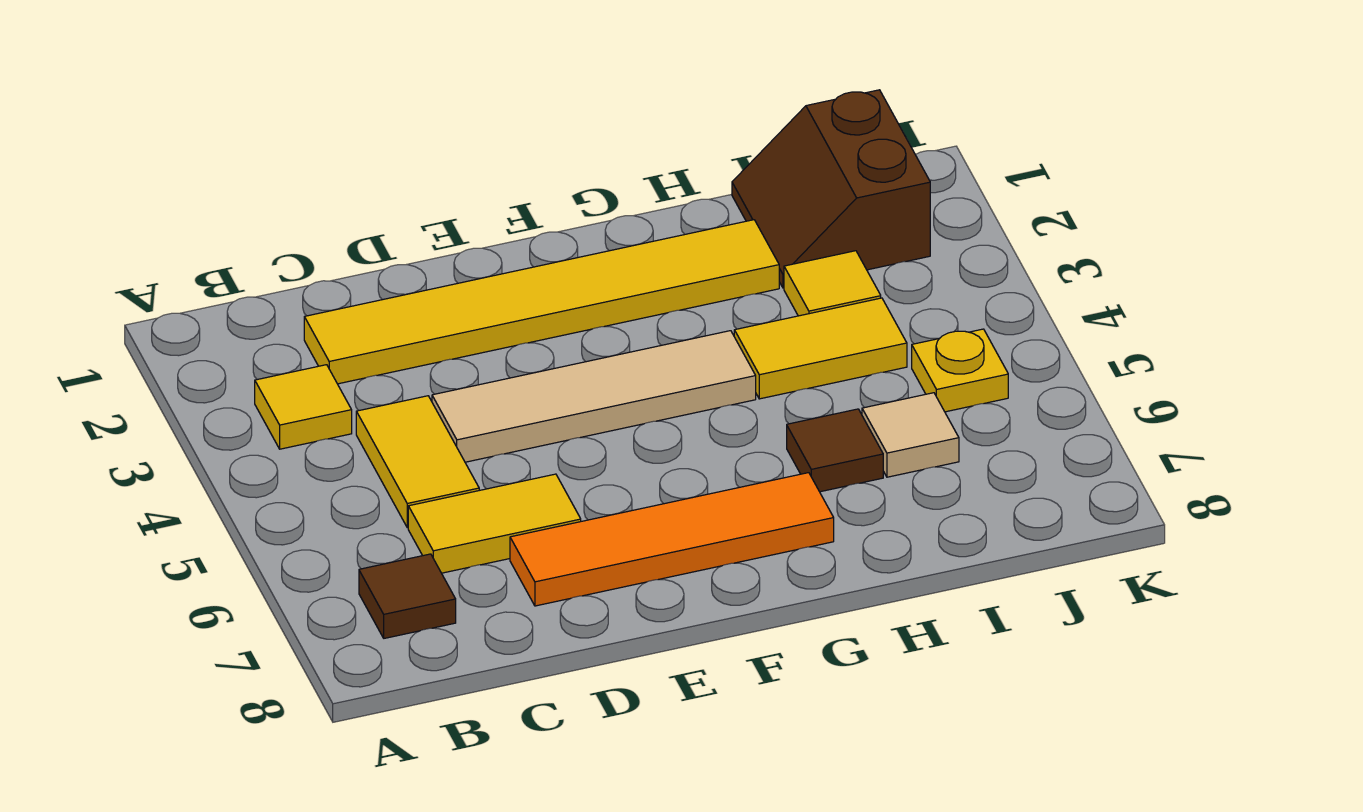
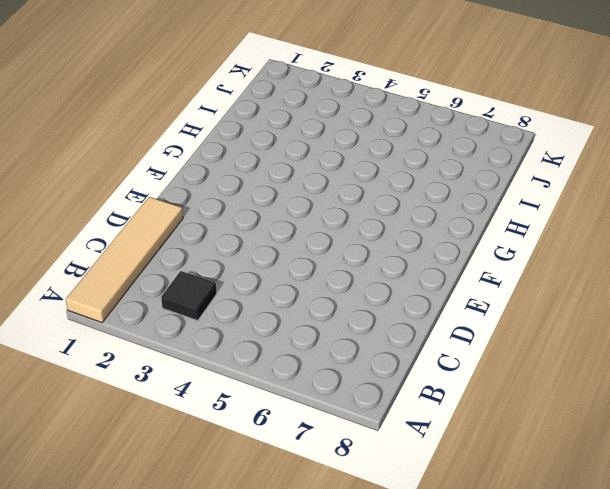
tan tile A1:D1 level 1 -> tan tile D4:G4 level 1
black tile B3 level 1 -> yellow tile B3 level 1
none -> brown tile B7 level 1
none -> yellow tile C2:H2 level 1
none -> yellow tile C4:C5 level 1

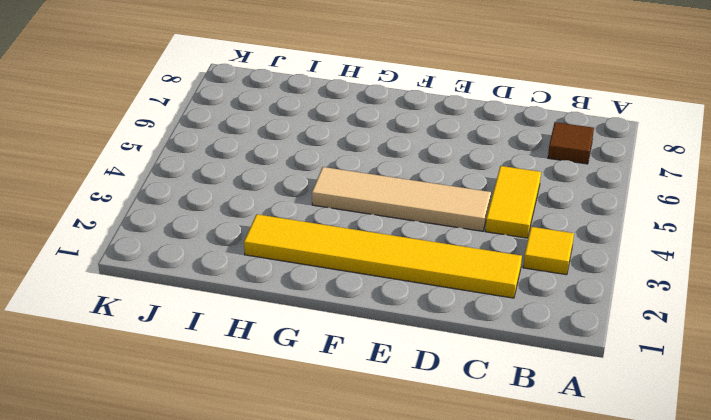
none -> yellow tile C6:D6 level 1
none -> orange tile D7:G7 level 1
none -> yellow tile H4:I4 level 1

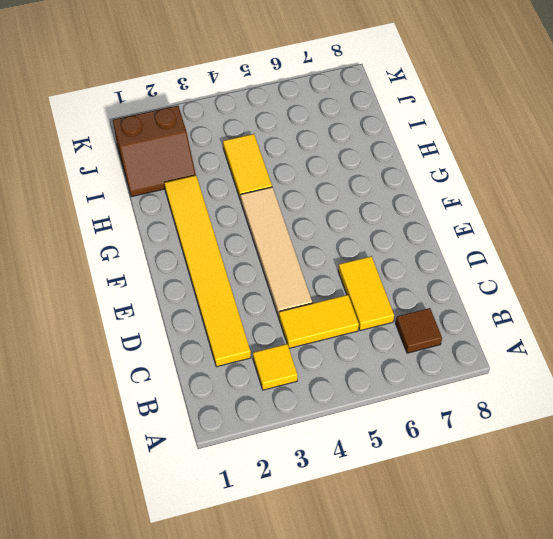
none -> orange tile D7:G7 level 1
none -> brown tile H6 level 1
none -> yellow tile I3 level 1

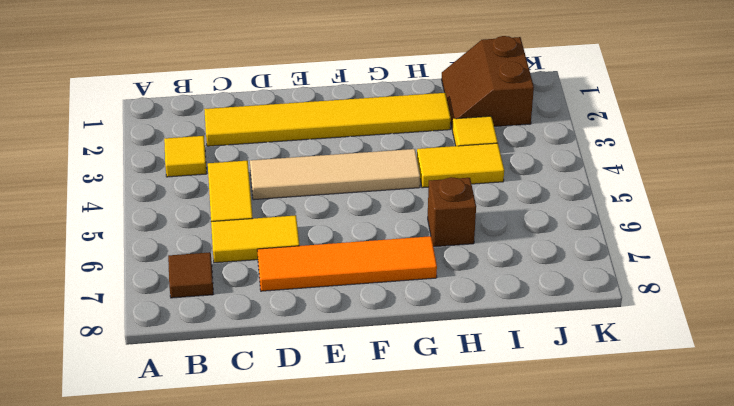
brown brick H6 level 1 -> brown tile H6 level 1
none -> tan tile I6 level 1
none -> yellow plate J5 level 1

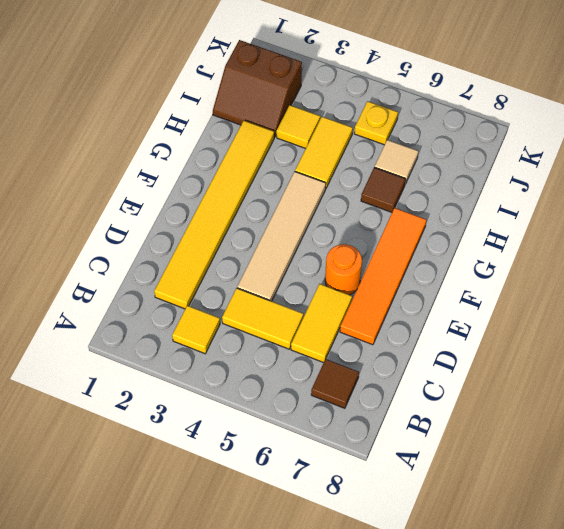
orange round brick E6 level 1 -> none

